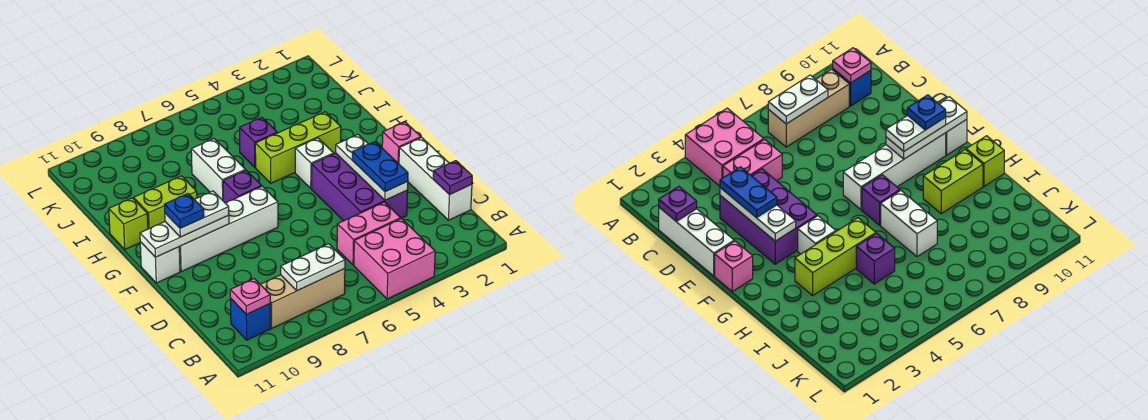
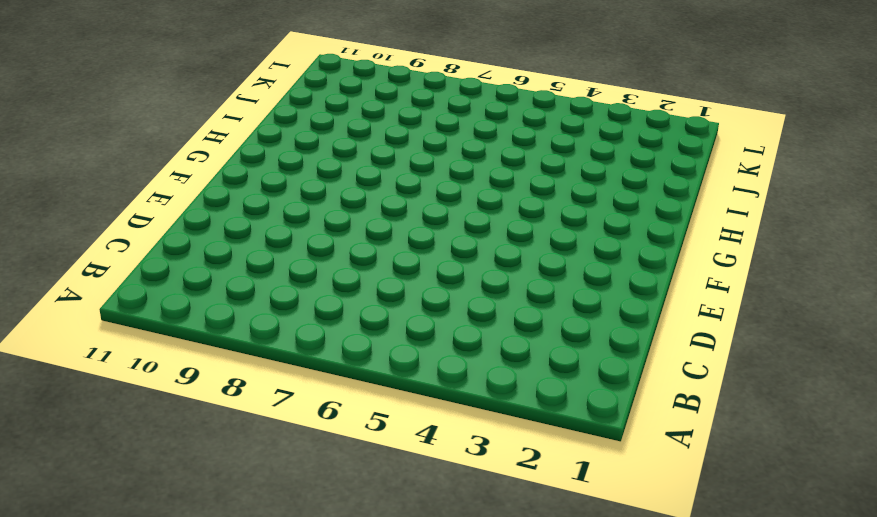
none -> pink brick A4:B5 level 1
none -> tan brick B7:B9 level 1
none -> blue brick B10 level 1

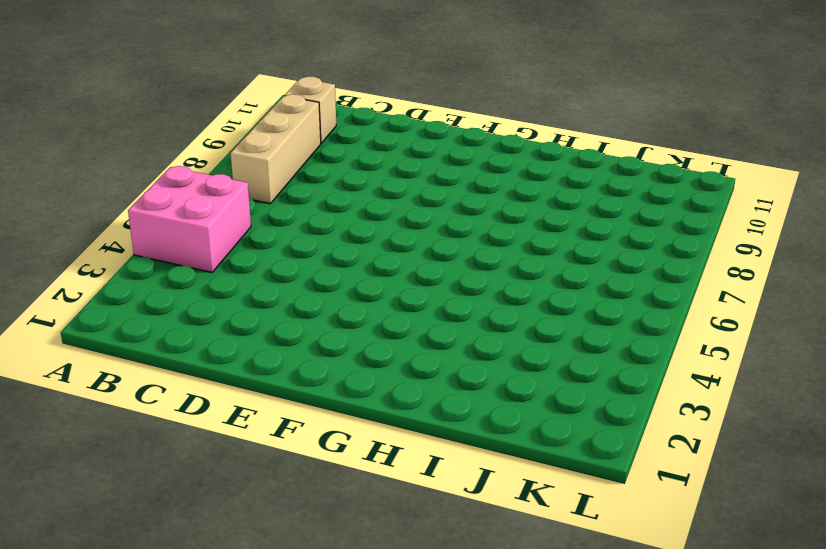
tan brick B10 level 1 -> blue brick B10 level 1
none -> white brick C1:E1 level 1
none -> pink brick C4:C5 level 1
none -> purple brick D3:F4 level 1

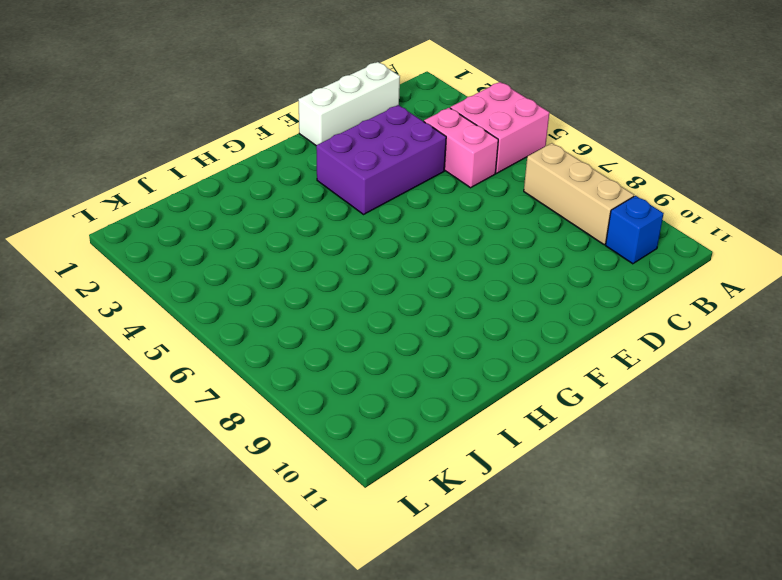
none -> pink brick F1 level 1
none -> white brick F7:F10 level 1
none -> white brick F11 level 1

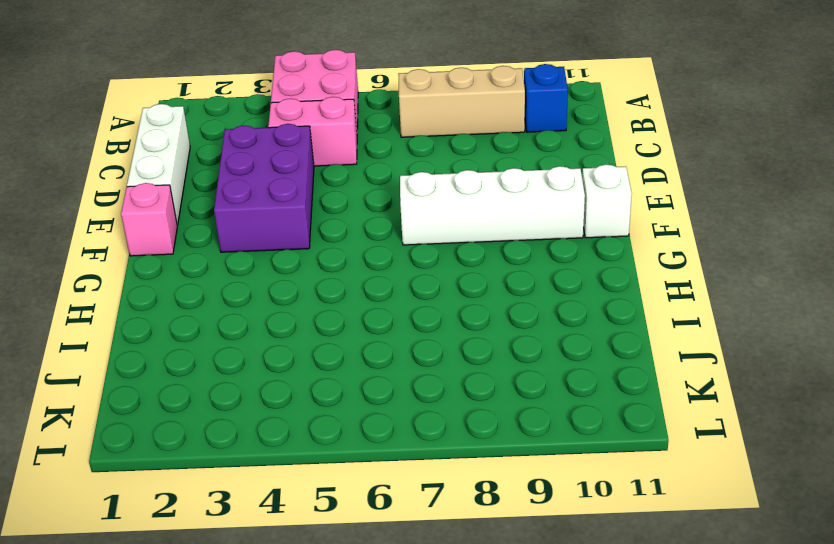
none -> white brick G4 level 1
none -> purple brick G7 level 1
none -> lime brick H3:H5 level 1

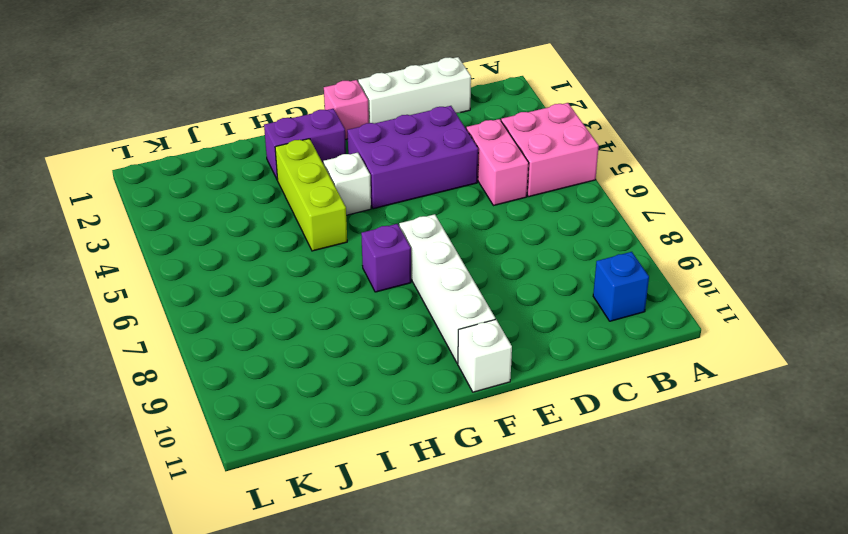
purple brick G2:H2 level 1 -> none
none -> tan brick B7:B9 level 1
none -> white brick H7:I7 level 1
none -> lime brick H9:H10 level 1

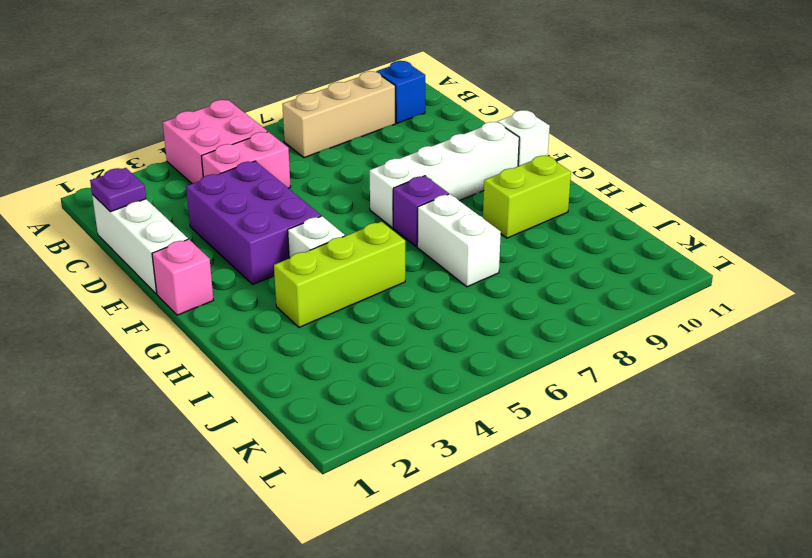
none -> lime brick H11 level 1
none -> purple brick I5 level 1
none -> white plate B7:B8 level 2

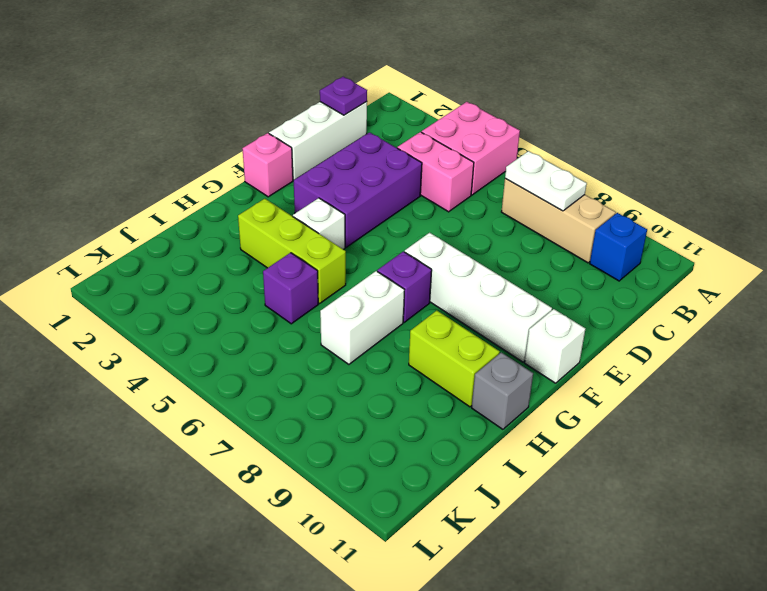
grey brick H11 level 1 -> lime brick H11 level 1
none -> pink plate B10 level 2
none -> white plate D3:F3 level 2
none -> white plate F9:F11 level 2

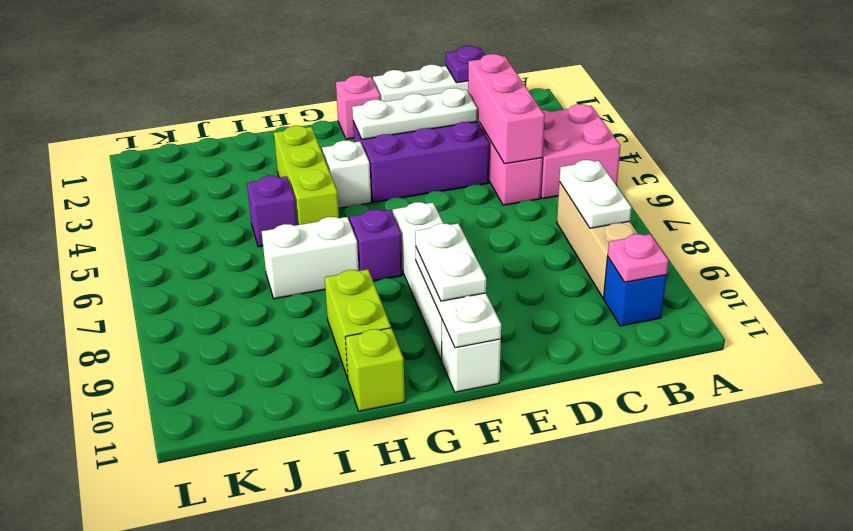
pink brick C3:C5 level 2 -> none
none -> blue plate D3:E3 level 3
none -> blue plate F10 level 4

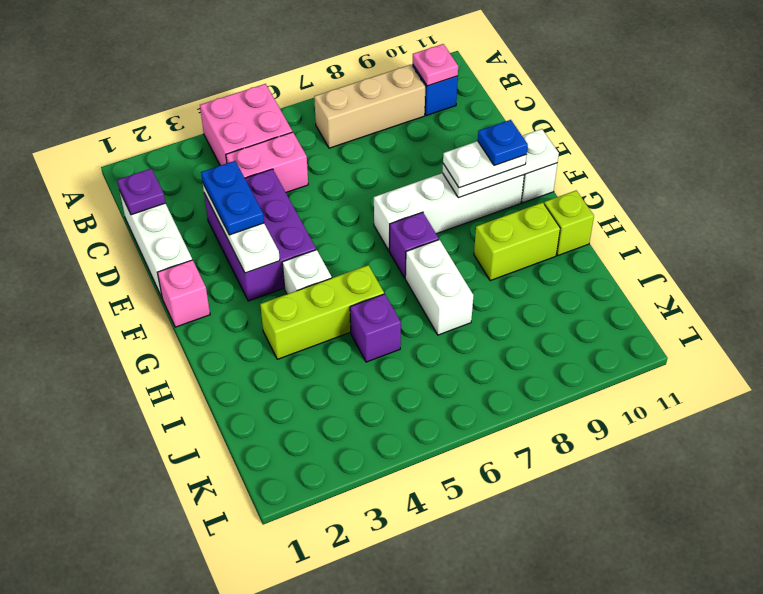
none -> white plate B7:B8 level 2

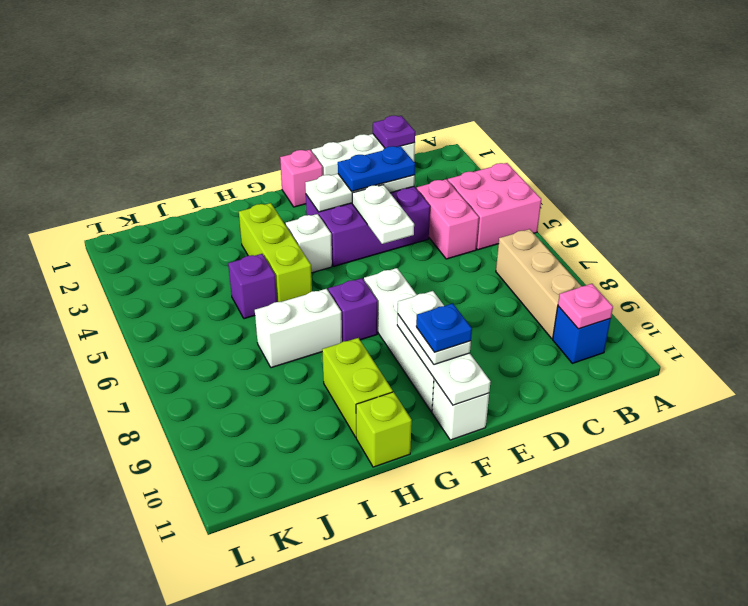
white plate E4:E5 level 2 -> white plate B7:B8 level 2

